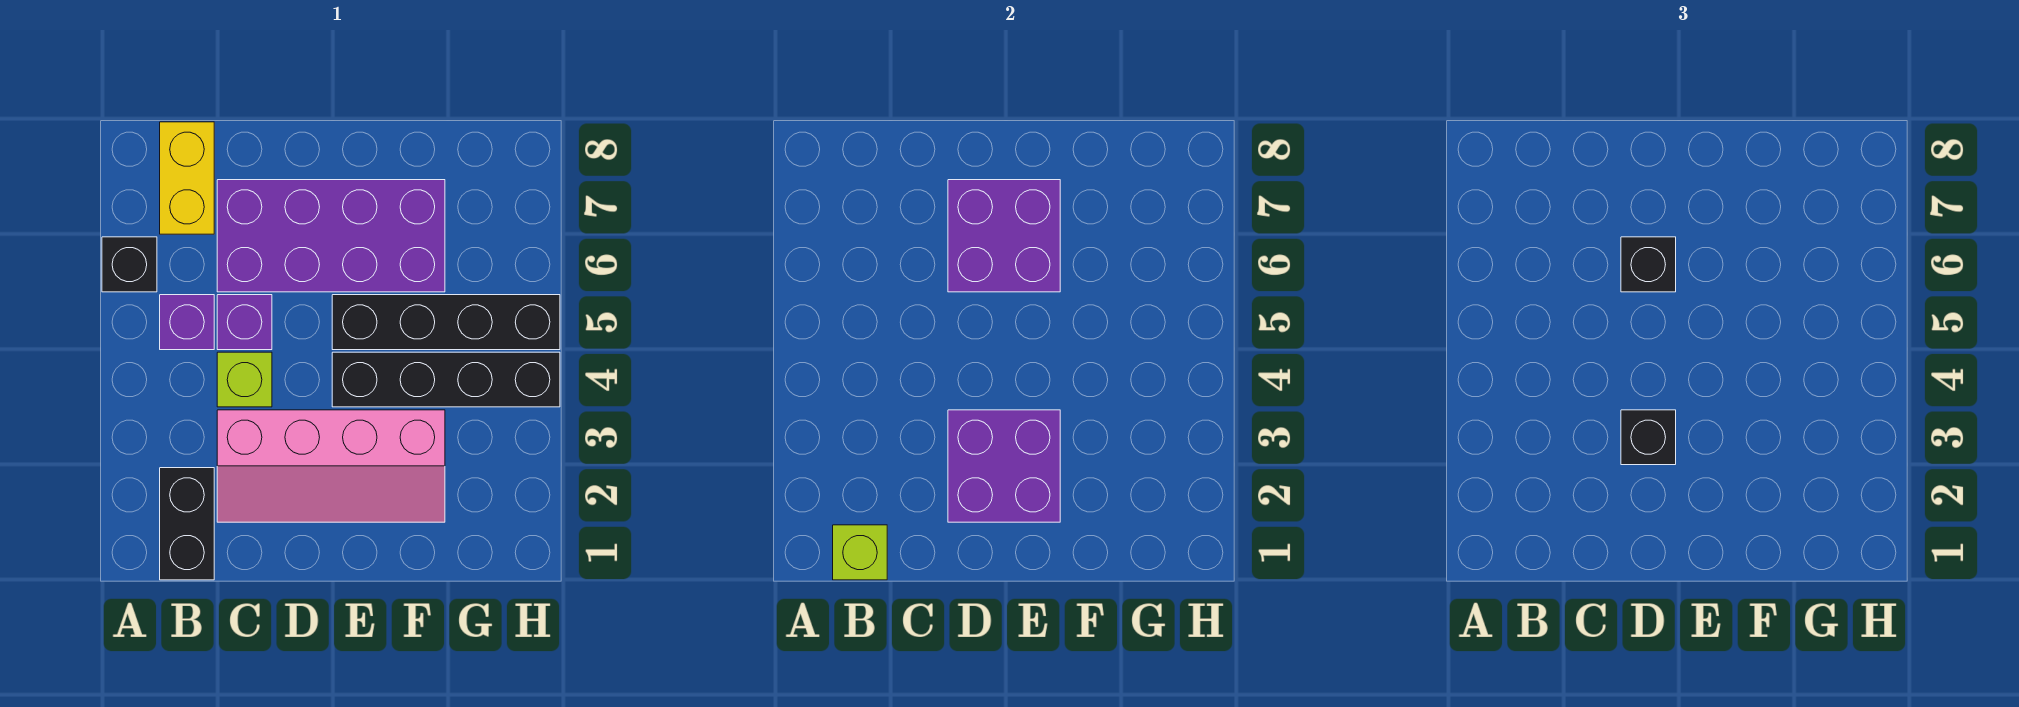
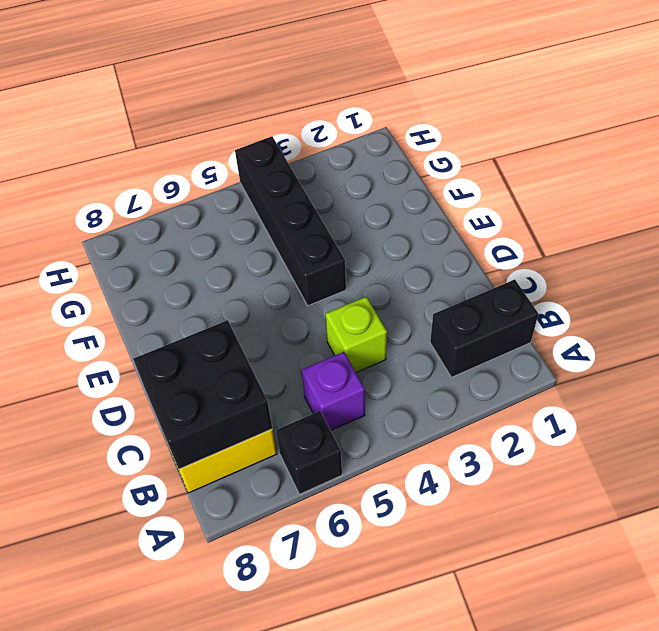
black brick B7:C8 level 2 -> none
none -> pink slope C2:F3 level 1 top 3
none -> purple brick C5 level 1
none -> purple brick C6:F7 level 1

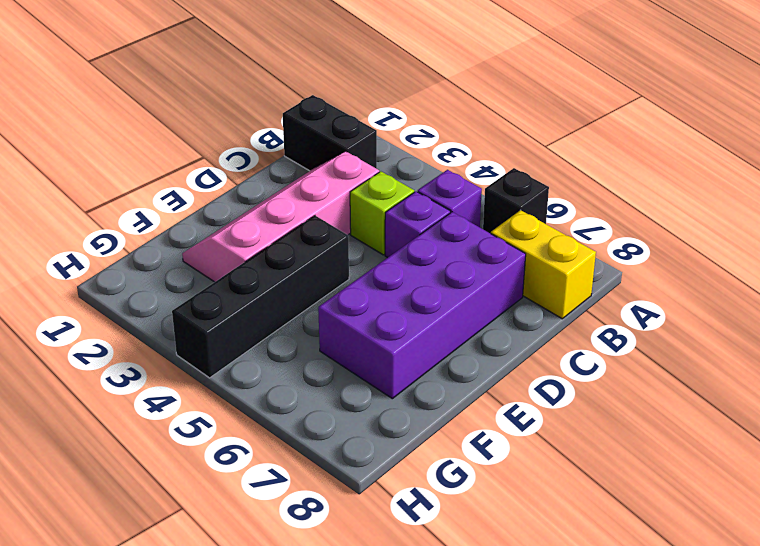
none -> black brick E5:H5 level 1
none -> lime brick B1 level 2
none -> purple brick D2:E3 level 2

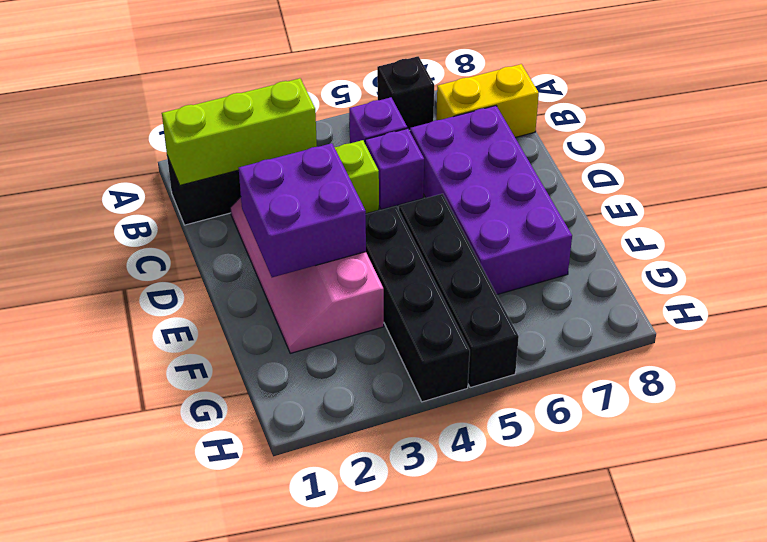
lime brick B1:B3 level 2 -> lime brick B1 level 2
none -> purple brick D6:E7 level 2
none -> black brick D3 level 3
none -> black brick D6 level 3

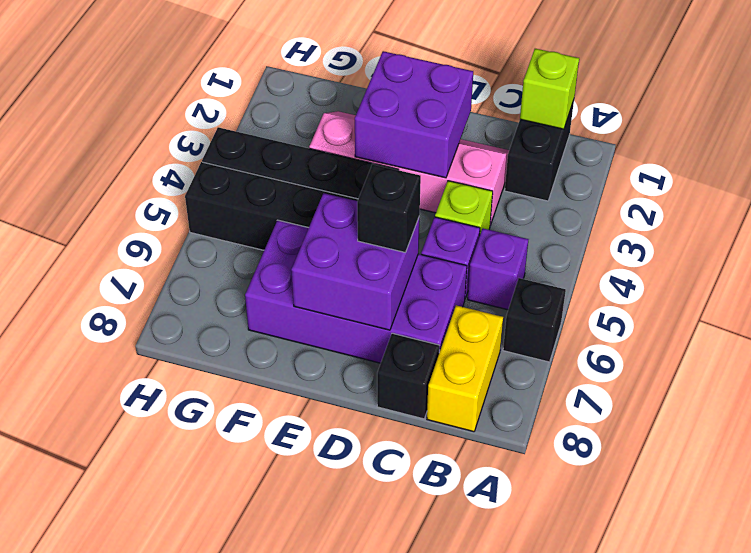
black brick C8 level 1 -> black brick D3 level 3

